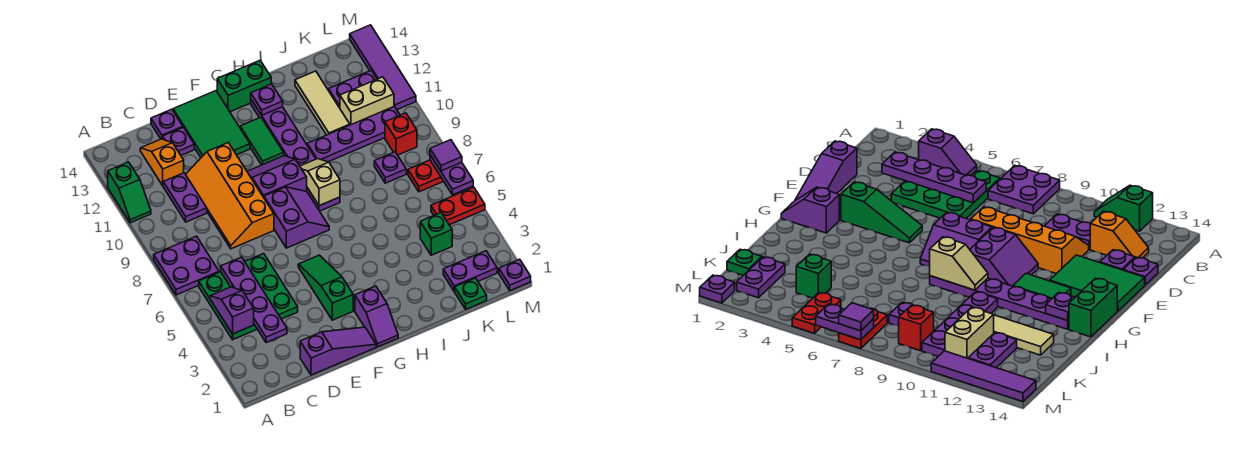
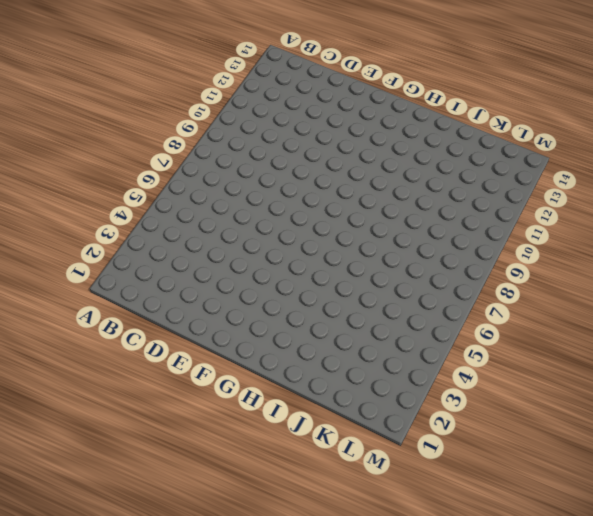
none -> purple plate A7:B8 level 1
none -> green slope A11:A12 level 1 top 12
none -> green plate B4:D6 level 1
none -> purple plate C10:C11 level 1

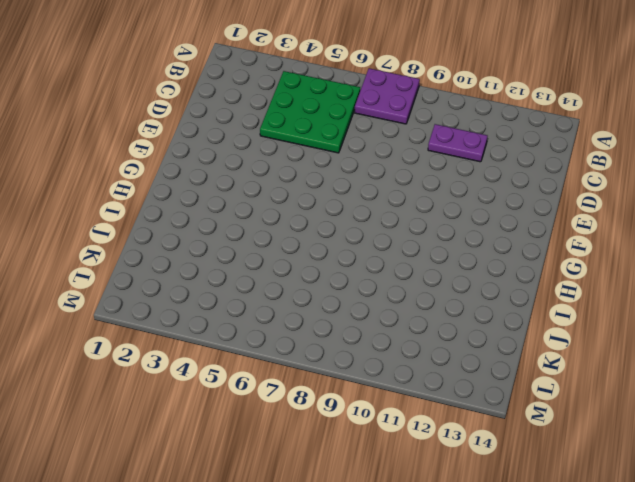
none -> green slope A11:A12 level 1 top 12
none -> orange slope C12:C13 level 1 top 12
none -> purple slope D1:F1 level 1 top D
none -> orange slope D8:E11 level 1 top E

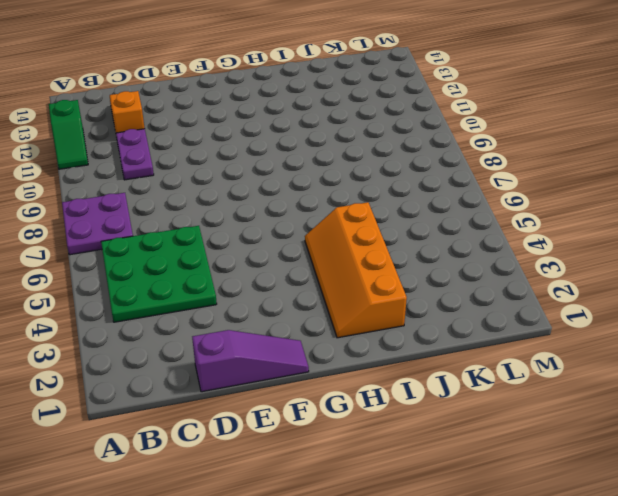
orange slope H2:I5 level 1 top I -> orange slope D8:E11 level 1 top E
none -> purple plate D13 level 1
none -> purple plate D14 level 1
none -> green tile E12:F14 level 1
none -> green slope F3:F5 level 1 top 3

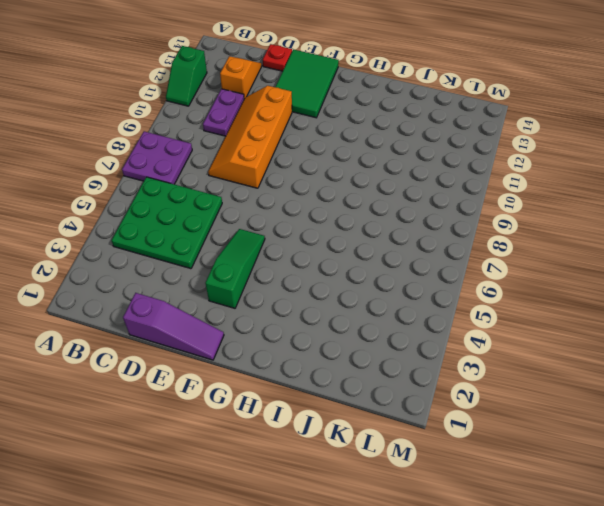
red plate D14 level 1 -> purple plate D14 level 1
none -> purple plate D13 level 1
none -> purple slope F7:G8 level 1 top F
none -> purple slope F9:G10 level 1 top 9
none -> purple slope G1:G2 level 1 top 2

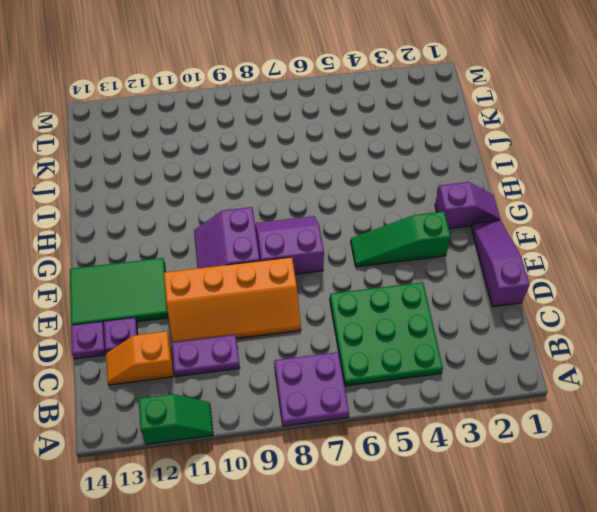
none -> green tile G11:G12 level 1
none -> green brick G14:H14 level 1
none -> purple plate H8:H13 level 1
none -> purple plate I10:L10 level 1

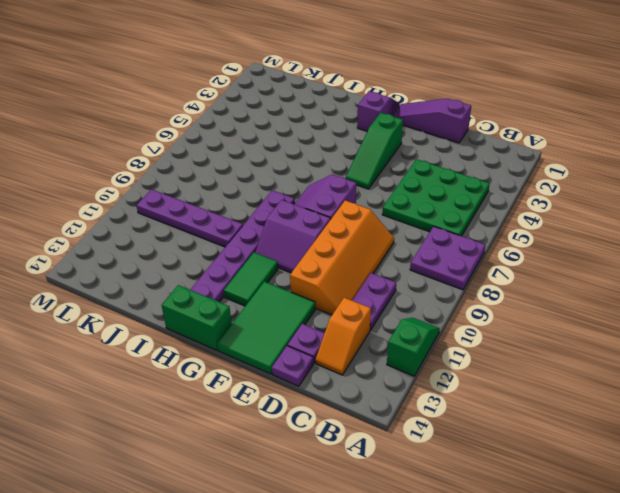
none -> tan tile J11:J13 level 1
none -> green plate K1 level 1
none -> purple plate K2:L2 level 1
none -> green brick K4 level 1

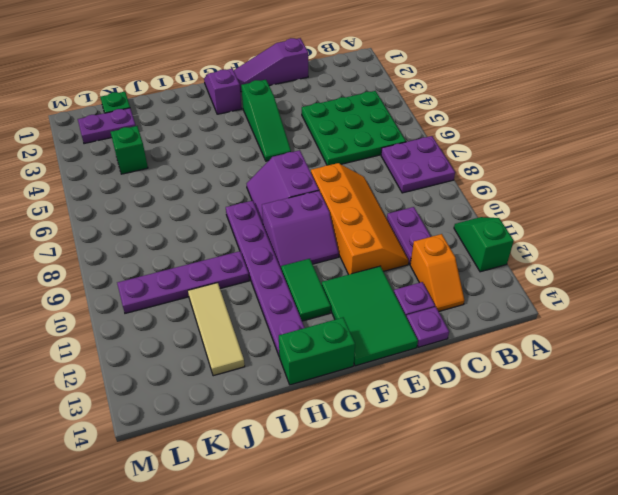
none -> purple plate K8 level 1
none -> tan brick K11:L11 level 1
none -> purple plate K12:L12 level 1
none -> red plate L5:M5 level 1

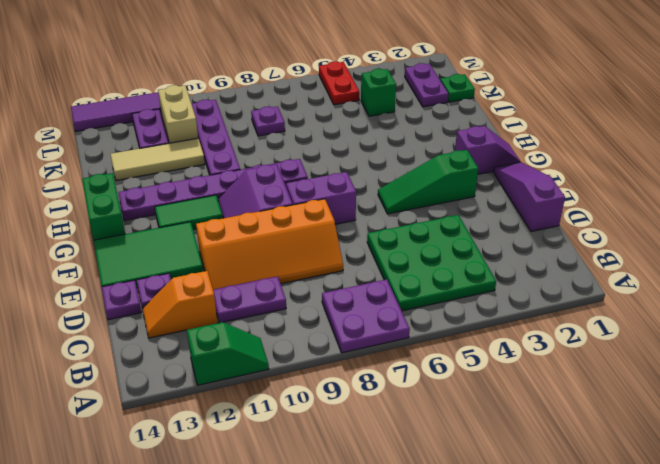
none -> red plate L7:M7 level 1
none -> red brick L9 level 1
none -> purple plate M1 level 1
none -> purple slope B4:B5 level 2 top 4

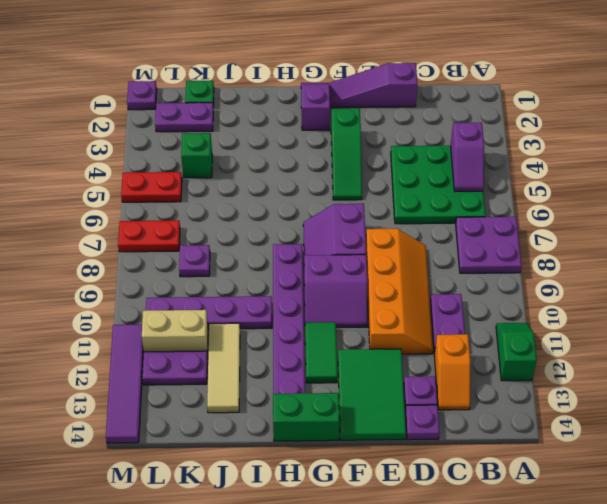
none -> red brick L9 level 1
none -> purple plate C3:C6 level 2
none -> tan slope H8:H9 level 2 top 8
none -> purple plate H13 level 2

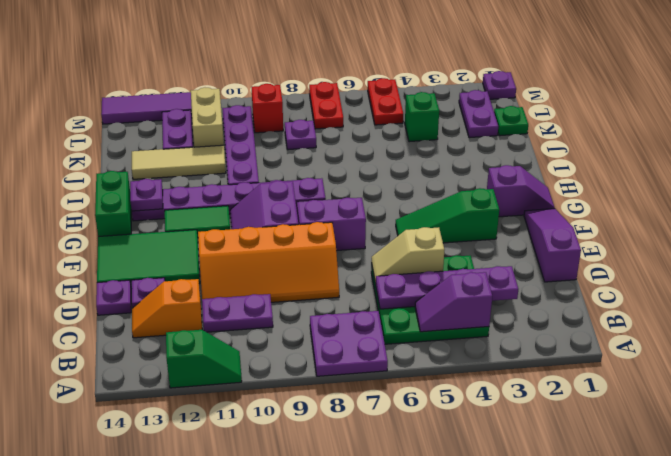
tan slope D5:D6 level 2 top 5 -> tan slope H8:H9 level 2 top 8
none -> purple plate M6:M7 level 2
none -> purple tile M7 level 3

